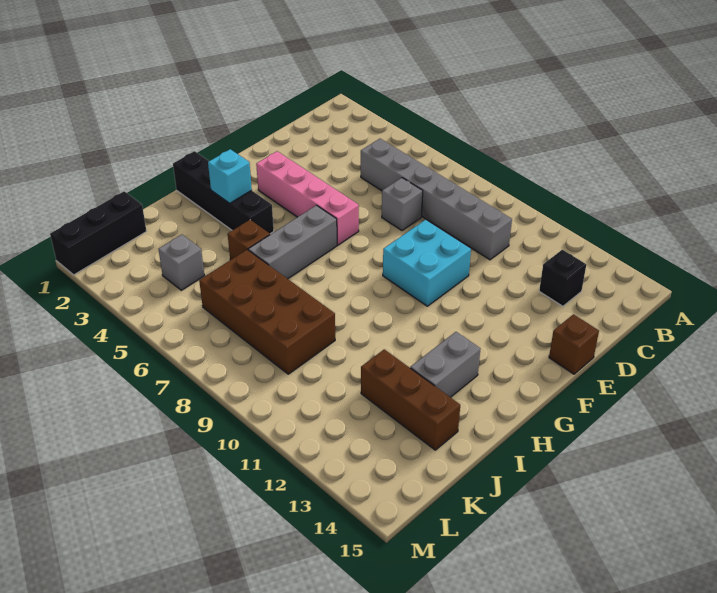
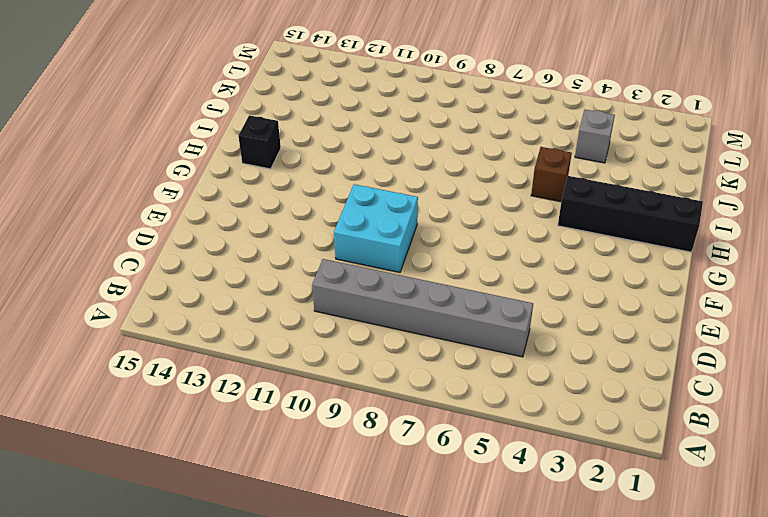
black brick H14 level 1 -> black brick C13 level 1
none -> grey brick D7 level 1
none -> brown brick E15 level 1
none -> pink brick F3:F6 level 1

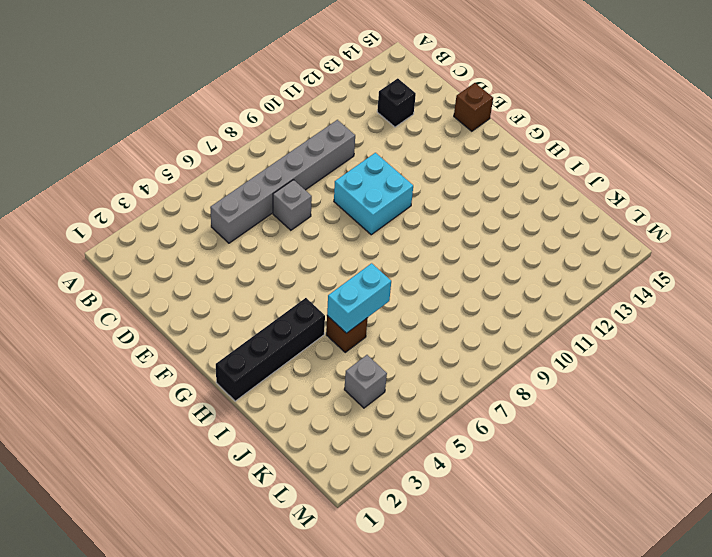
cyan brick I5:I6 level 2 -> none
none -> pink brick F3:F6 level 1
none -> grey brick G6:I6 level 1
none -> grey brick H13:I13 level 1

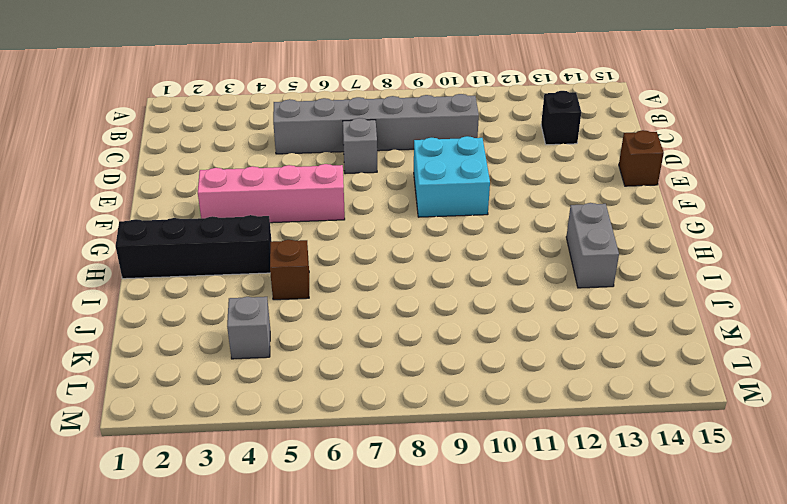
none -> grey brick G6:I6 level 1
none -> brown brick J6:K9 level 1
none -> brown brick J12:J14 level 1

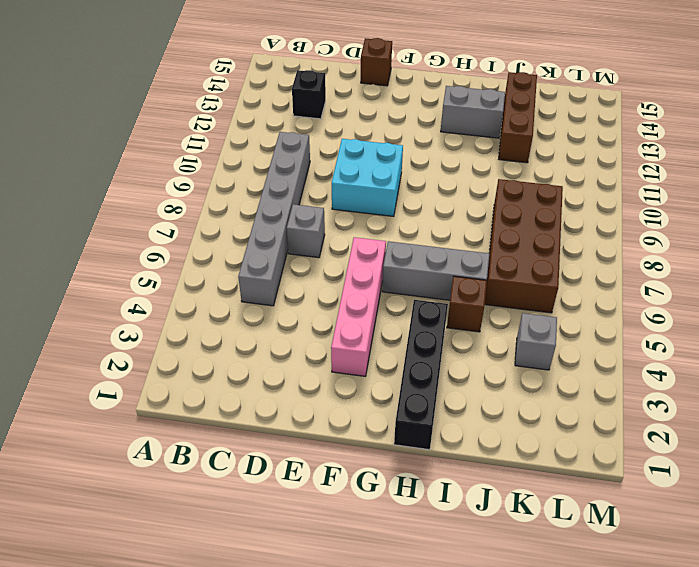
none -> black brick K1:M1 level 1
none -> cyan brick H3 level 2

